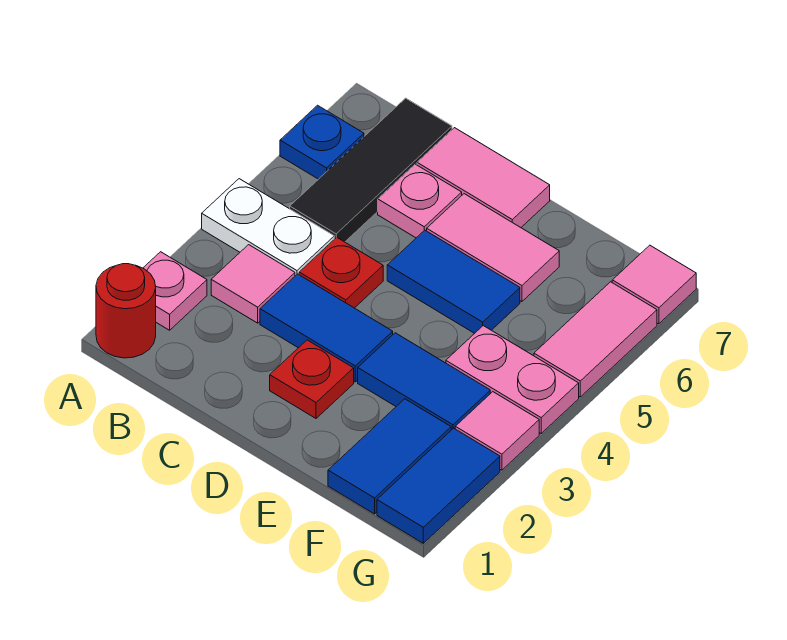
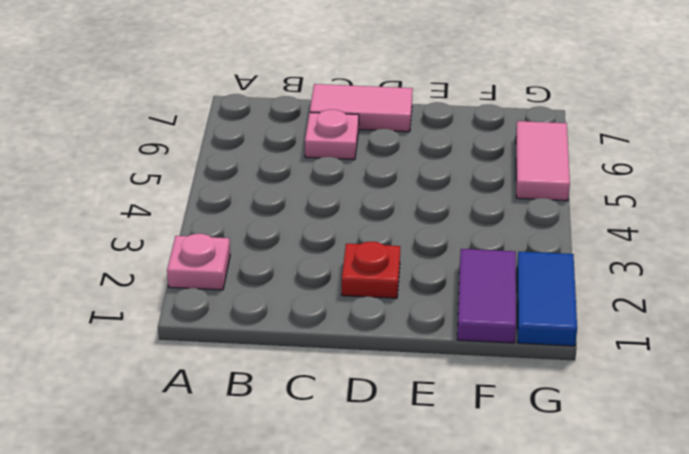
purple tile F1:F2 level 1 -> blue tile F1:F2 level 1
none -> red round brick A1 level 1
none -> white plate A4:B4 level 1
none -> blue plate A6 level 1

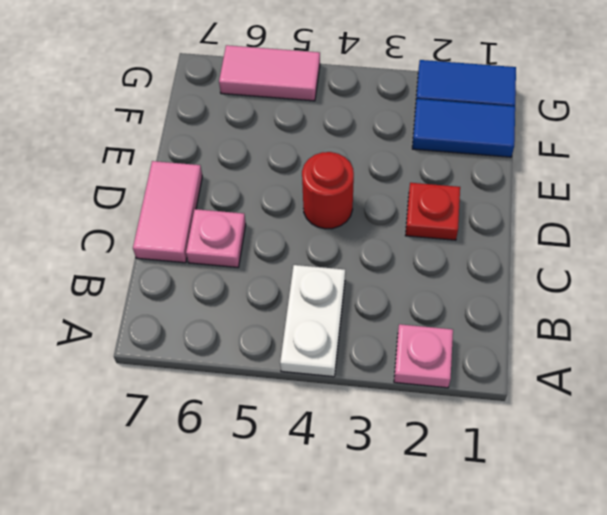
red round brick D4 level 1 -> red round brick A1 level 1
none -> blue plate A6 level 1
none -> pink tile B3 level 1
none -> black tile B5:B7 level 1

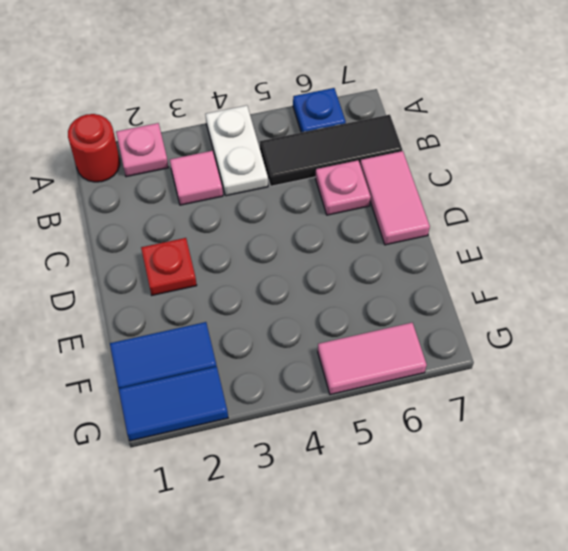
none -> blue tile C3:D3 level 1
none -> red plate C4 level 1
none -> blue tile D5:E5 level 1

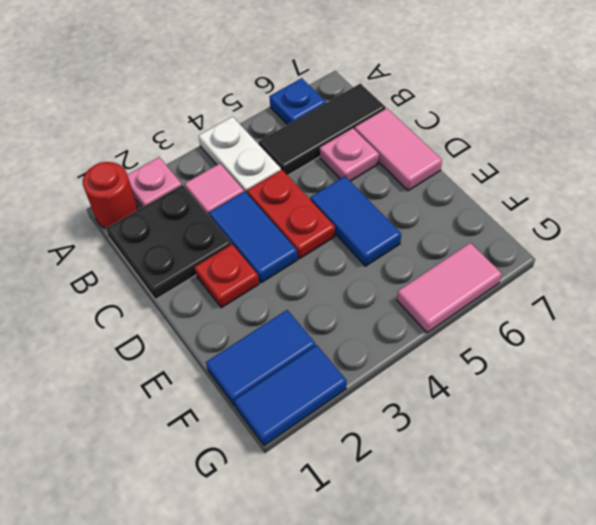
black plate B1:C2 level 1 -> none
red plate C4:D4 level 1 -> red plate C4 level 1
none -> pink tile D6:E6 level 1
none -> blue tile E3:F3 level 1
none -> pink plate F4:G4 level 1

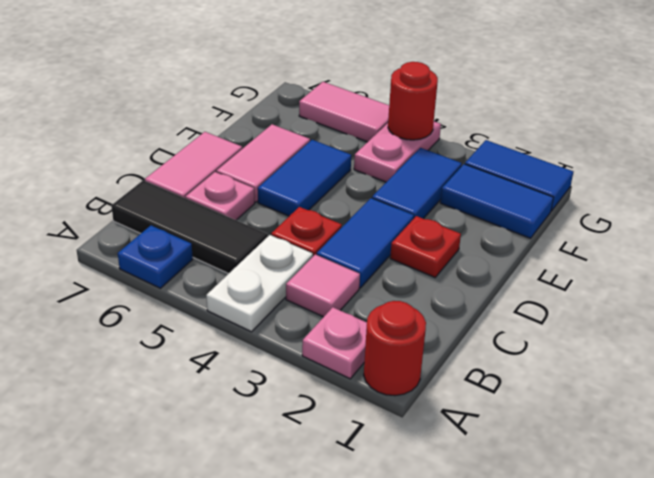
red round brick G4 level 2 -> none
none -> pink tile G3 level 1
none -> pink tile G7 level 1

